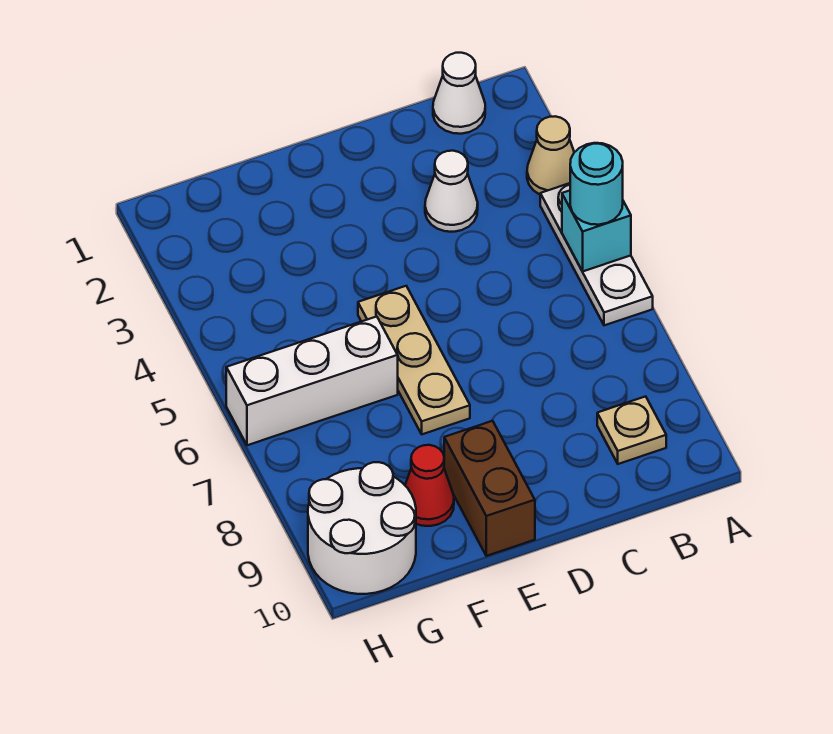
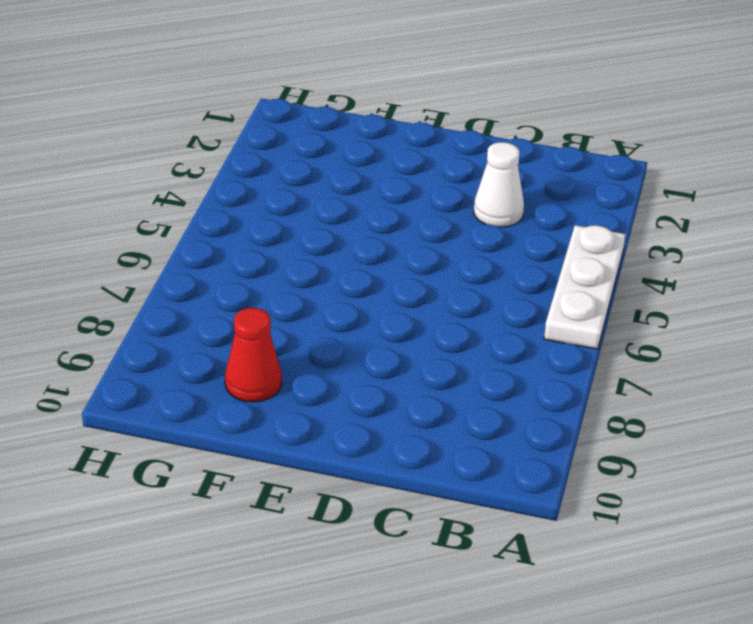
none -> tan cone A3 level 1
none -> white cone B1 level 1
none -> tan plate B9 level 1

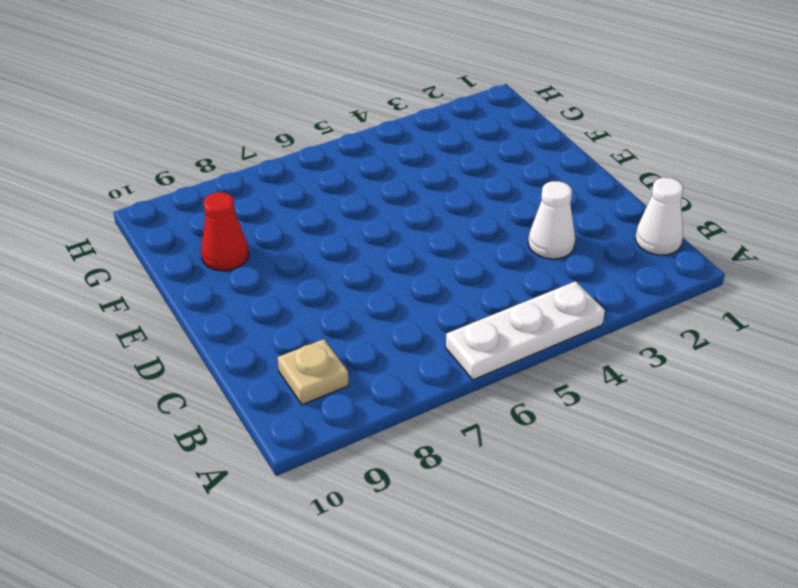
none -> tan cone A3 level 1
none -> tan plate E5:E7 level 1
none -> brown brick E9:E10 level 1

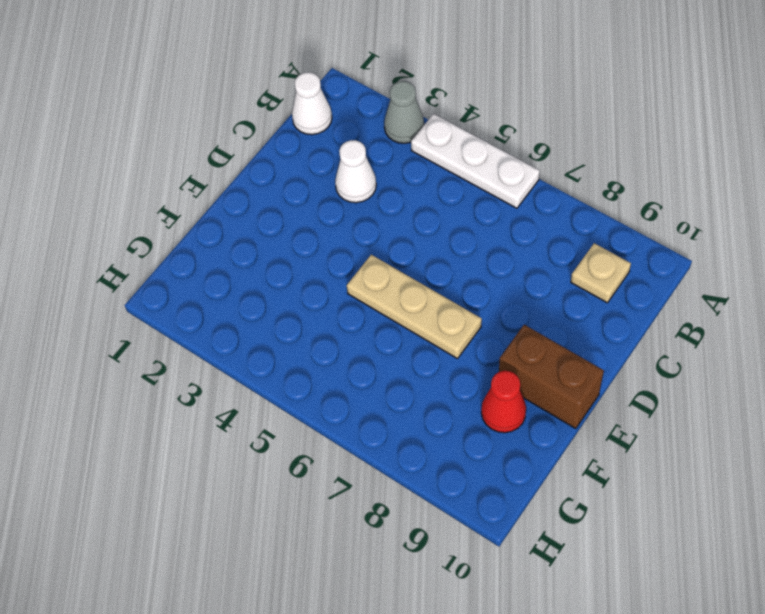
grey cone A3 level 1 -> tan cone A3 level 1
none -> white brick F6:H6 level 1
none -> white round brick G9:H10 level 1
none -> cyan brick A5 level 2

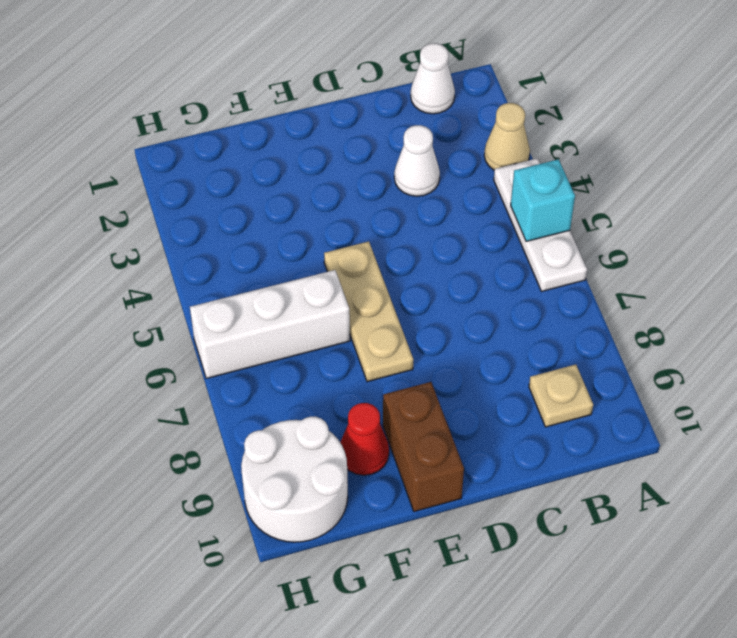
none -> cyan round brick A5 level 3

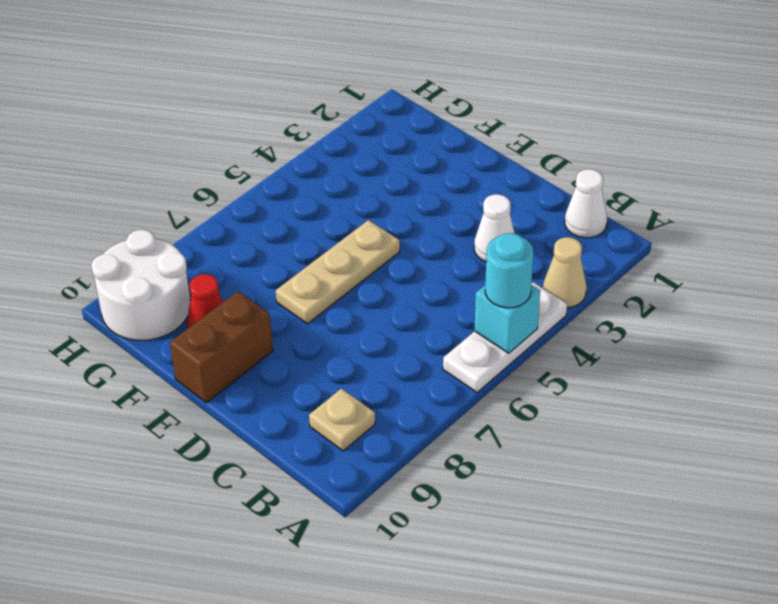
none -> white brick F6:H6 level 1

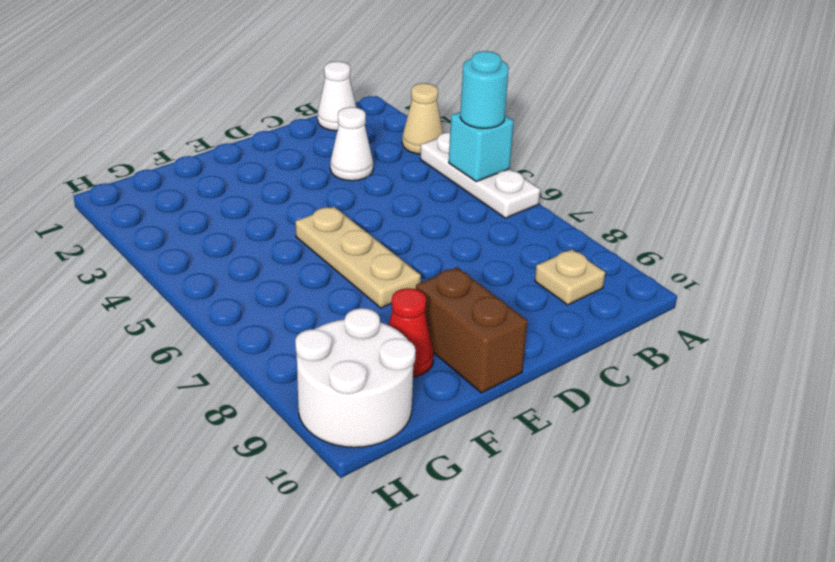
none -> white brick F6:H6 level 1

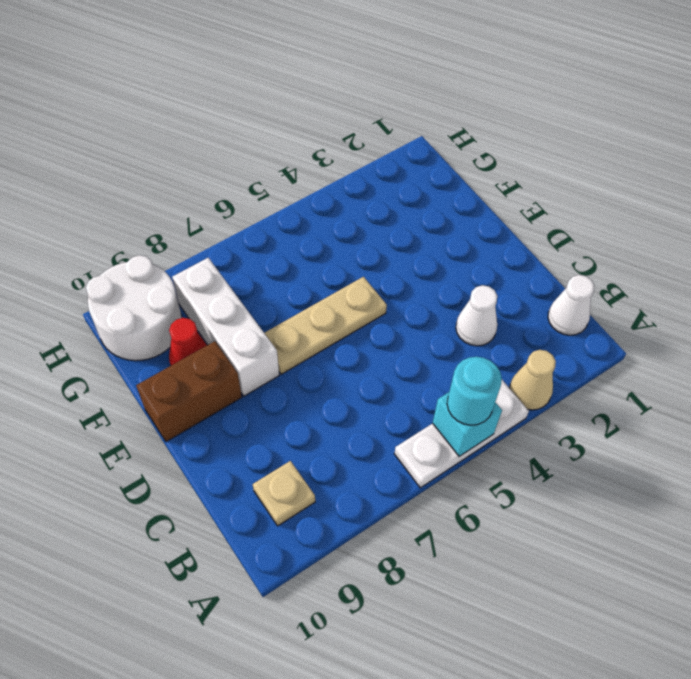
white brick E8:G8 level 1 -> white brick F6:H6 level 1

